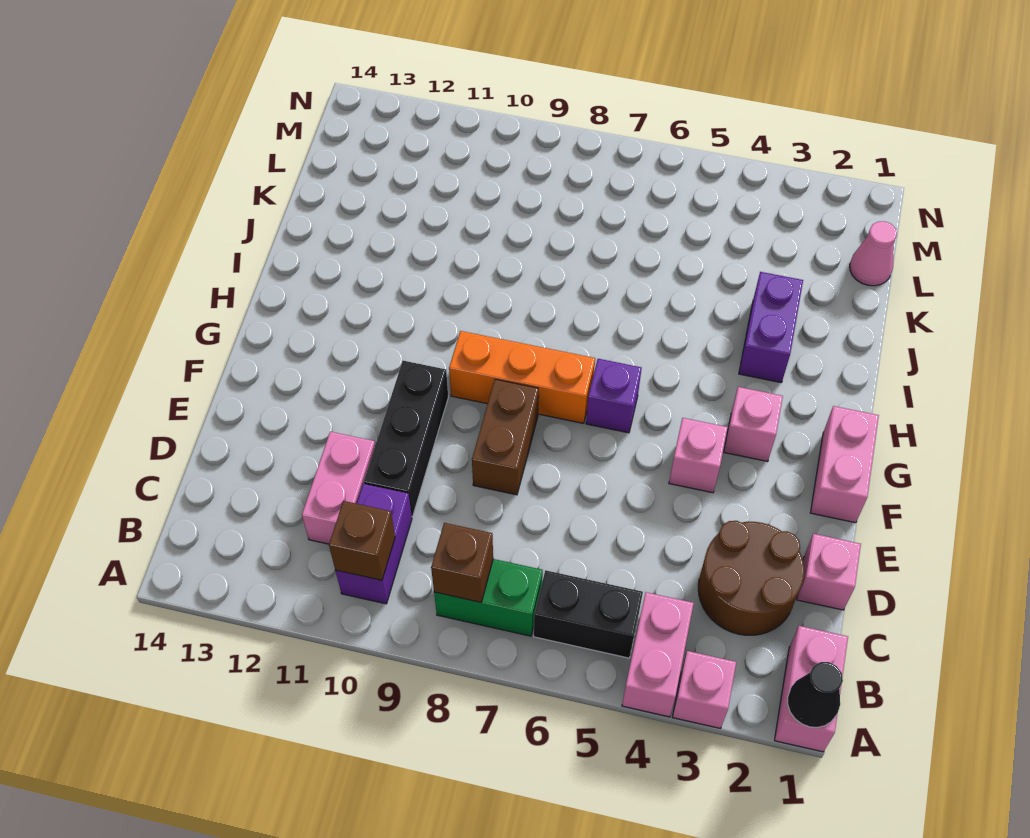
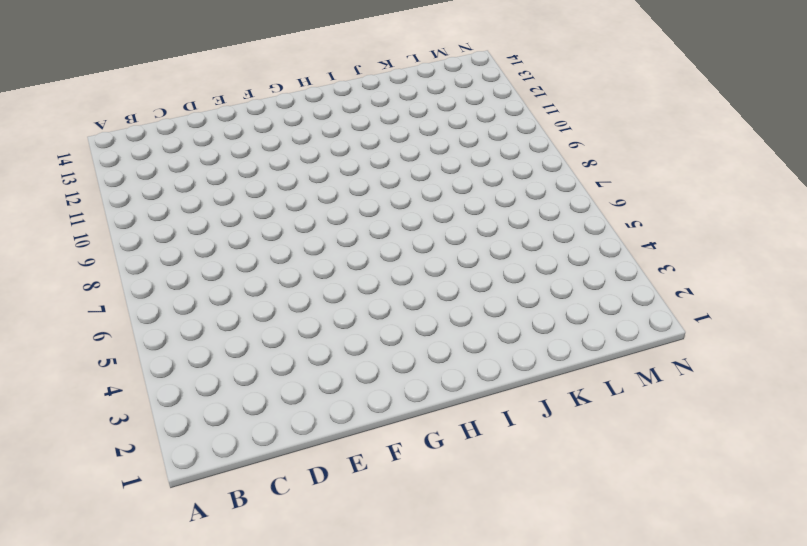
none -> pink brick A1:B1 level 1
none -> pink brick A3 level 1
none -> pink brick A4:B4 level 1

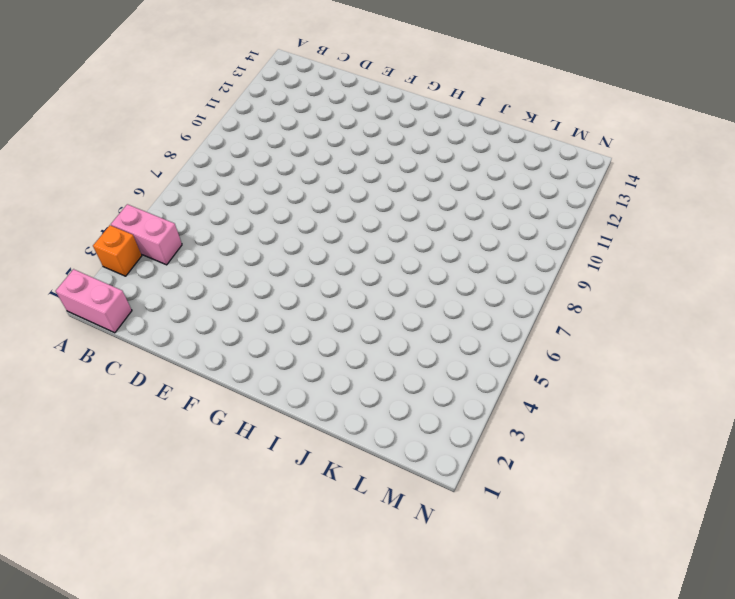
orange brick A3 level 1 -> pink brick A3 level 1
none -> black brick B5:B6 level 1
none -> green brick B7:B8 level 1
none -> purple brick B10:C10 level 1

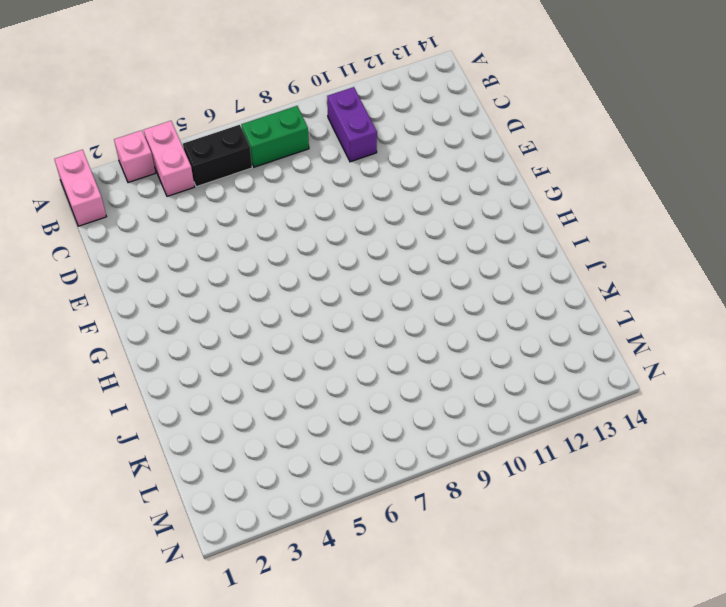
none -> brown round brick C2:D3 level 1
none -> pink brick C11:D11 level 1
none -> pink brick D1 level 1

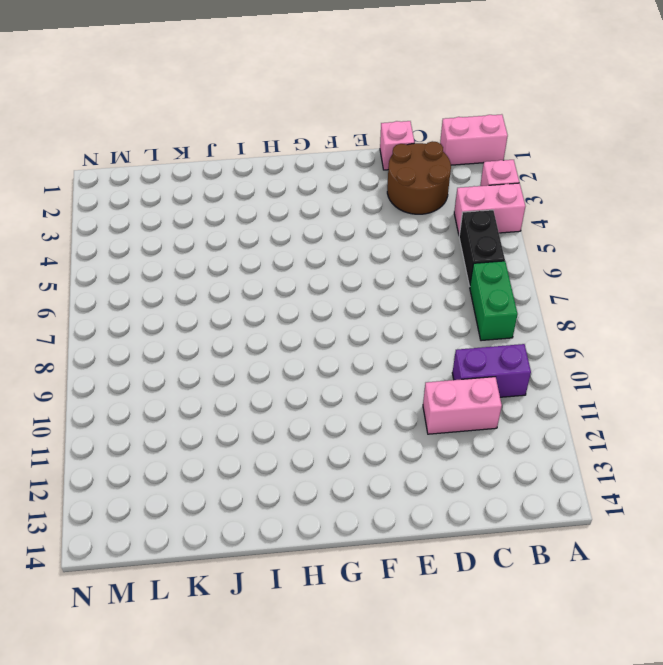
none -> black brick D10:F10 level 1
none -> brown brick E8:F8 level 1
none -> pink brick F1:G1 level 1

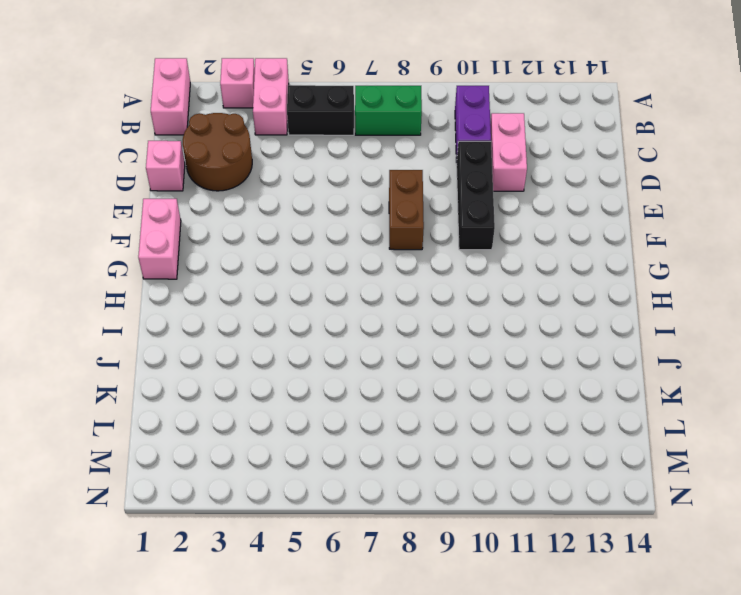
none -> pink brick F4 level 1
none -> pink brick G3 level 1
none -> purple brick G6 level 1

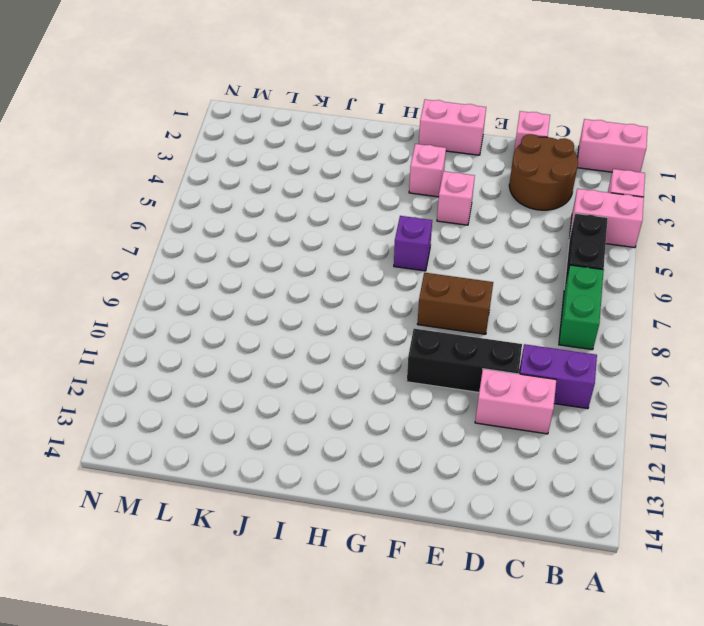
none -> orange brick G7:G9 level 1
none -> purple brick I3:J3 level 1
none -> pink cone L1 level 1

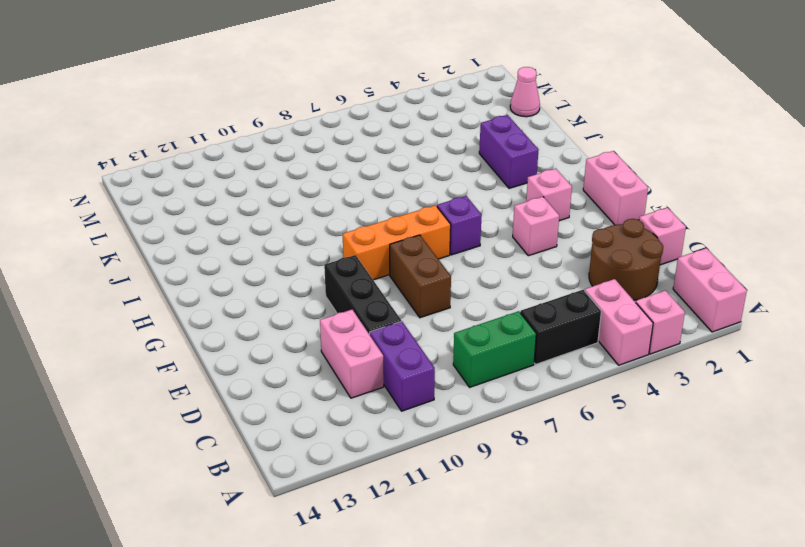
none -> black cone A1 level 2
none -> brown brick B8 level 2
none -> brown brick B10 level 2

